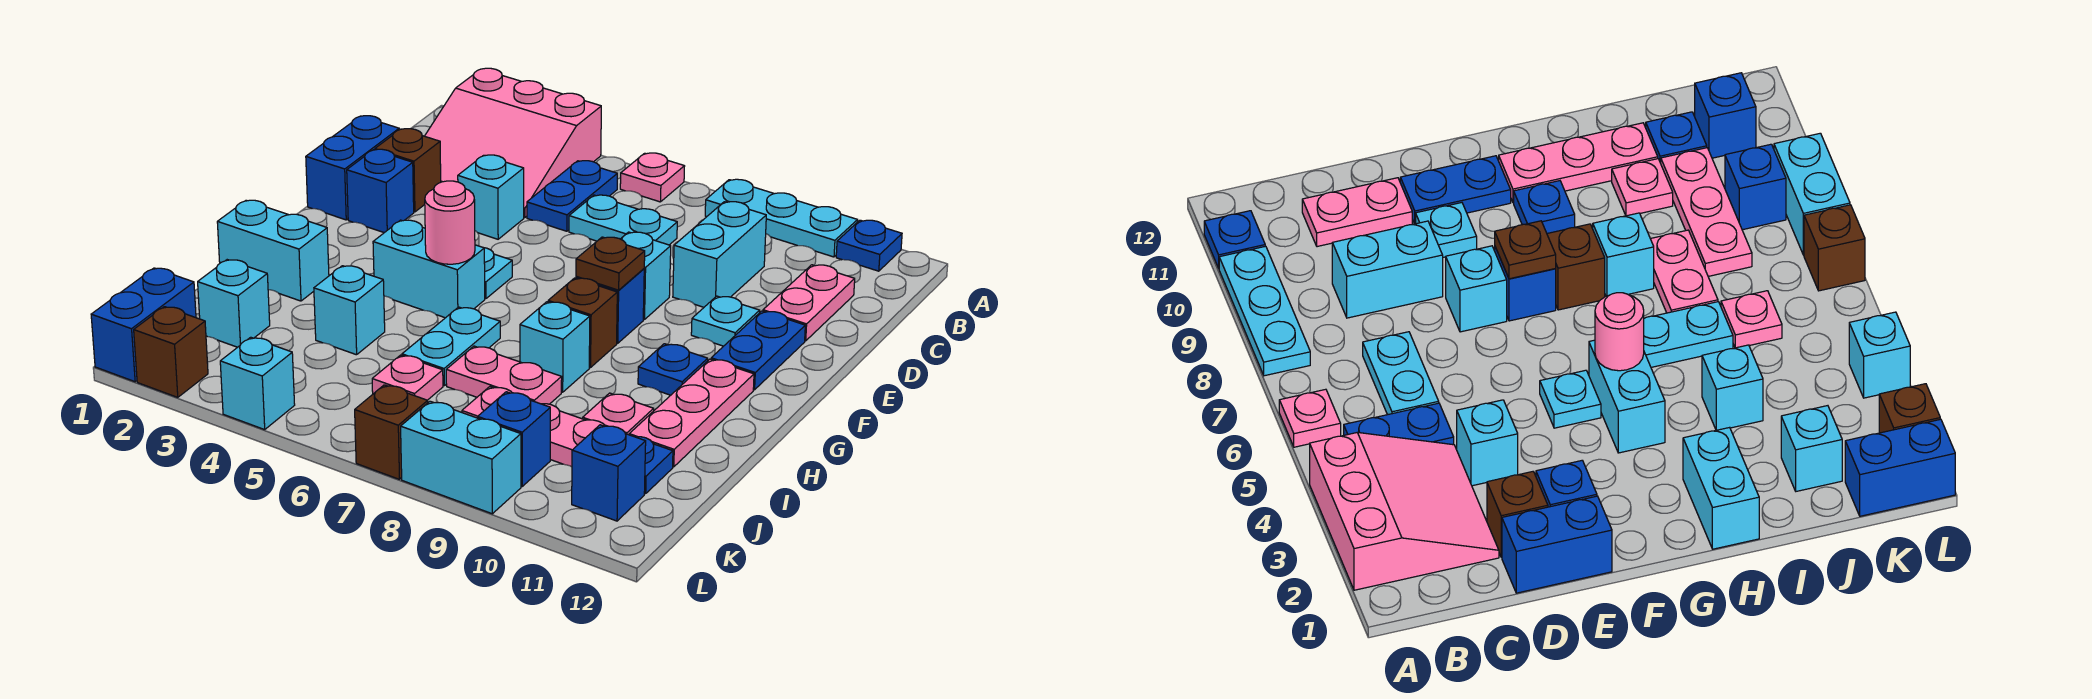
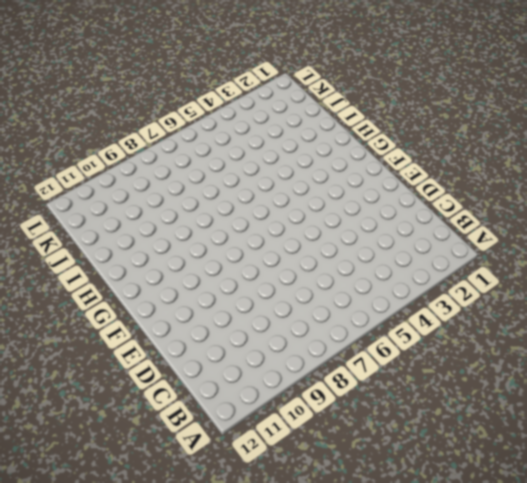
none -> pink slope A2:C4 level 1 top A
none -> pink plate A6 level 1
none -> cyan plate A8:A10 level 1
none -> blue plate A11 level 1

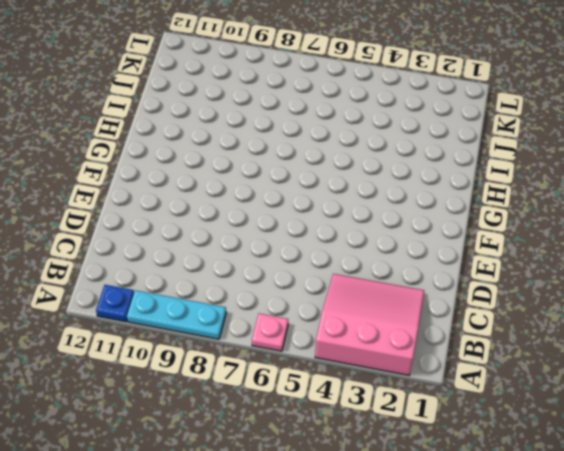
none -> blue plate B5:C5 level 1
none -> cyan plate C6:C7 level 1
none -> cyan brick C9:D9 level 1
none -> pink plate C11:D11 level 1

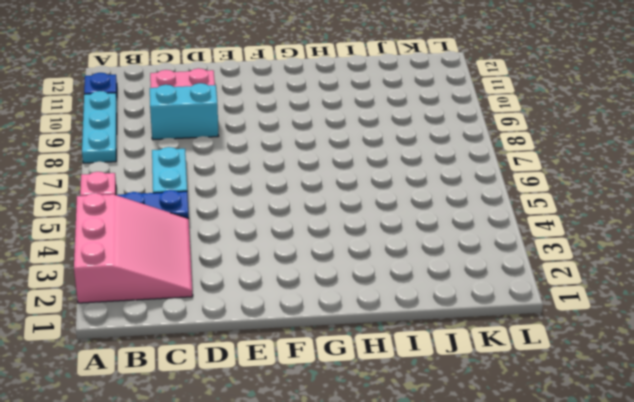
none -> blue brick D1:E1 level 1
none -> brown brick D2 level 1
none -> cyan brick D4 level 1
none -> blue brick E2 level 1

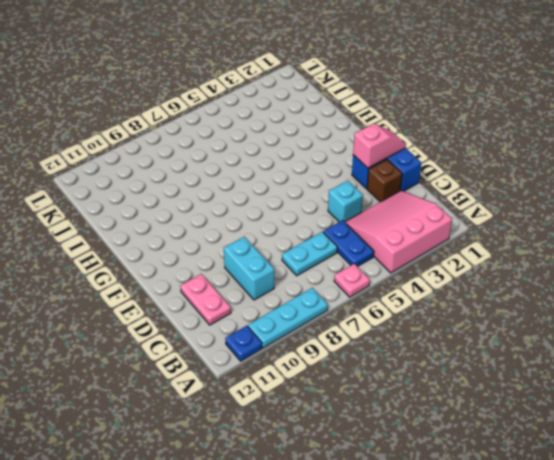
pink slope E1:E2 level 2 top 2 -> none
none -> cyan brick E8 level 1
none -> cyan plate E10 level 1
none -> blue plate E11:F11 level 1
none -> cyan plate F5 level 1

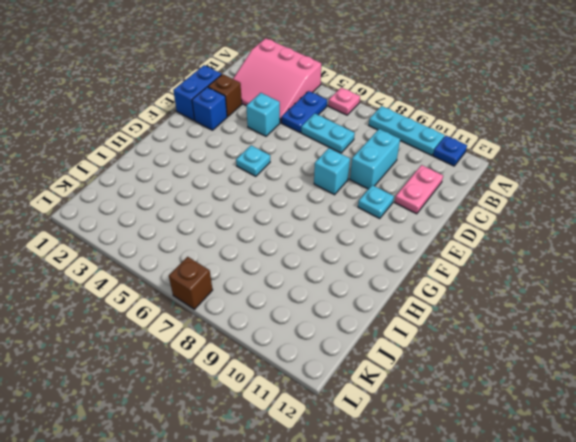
none -> blue plate E11:F11 level 1
none -> blue brick F8 level 1
none -> cyan brick G4:G5 level 1
none -> brown brick G8 level 1

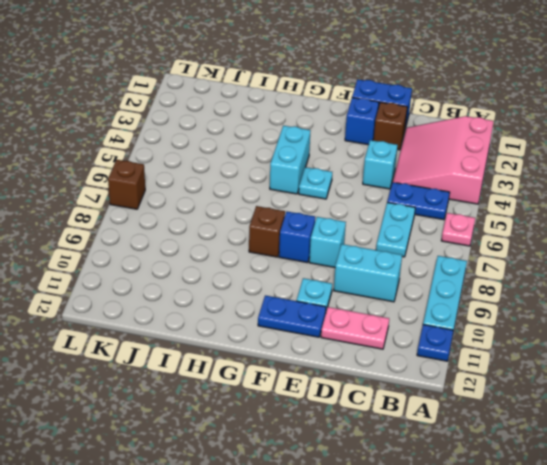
none -> blue plate G10 level 1
none -> pink plate G11:I11 level 1
none -> cyan brick H1:H2 level 1
none -> cyan plate H6:I6 level 1

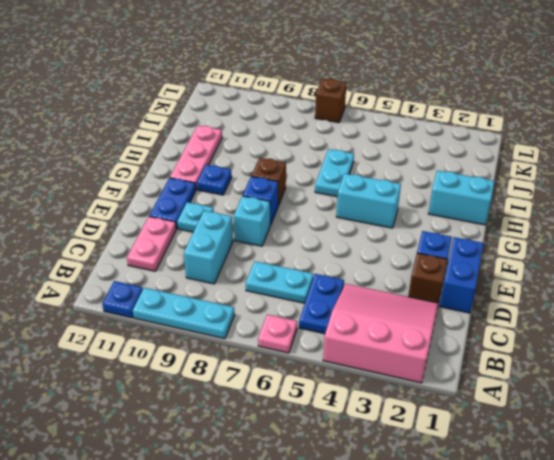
none -> cyan brick D4 level 1
none -> cyan plate F5 level 1
none -> cyan brick H8 level 1
none -> cyan brick I4 level 1

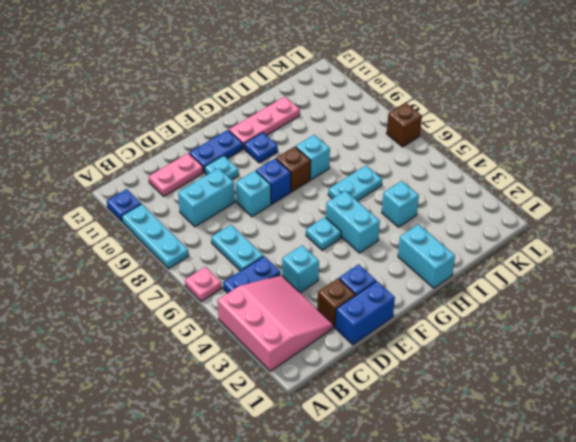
none -> pink plate I7:I8 level 1
none -> pink plate I10 level 1
none -> cyan brick J2 level 1
none -> pink plate J6 level 1

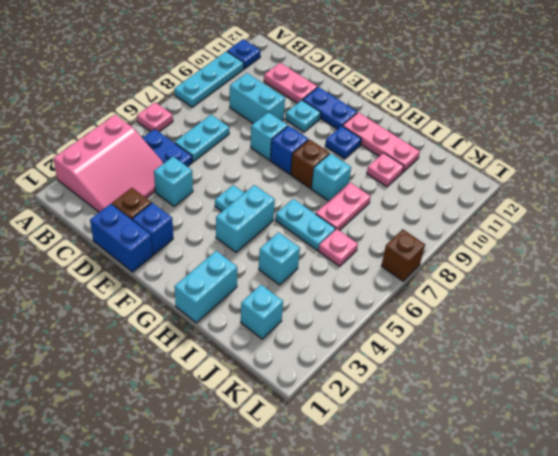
none -> pink plate J8:J10 level 1
none -> blue plate J11 level 1
none -> blue brick K1:L1 level 1
none -> blue brick K9 level 1

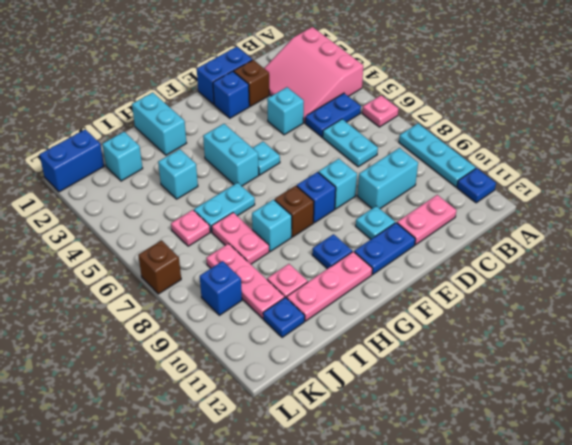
none -> blue brick K11 level 1
none -> brown brick L2 level 1
none -> cyan brick L4 level 1
none -> cyan brick L8:L9 level 1

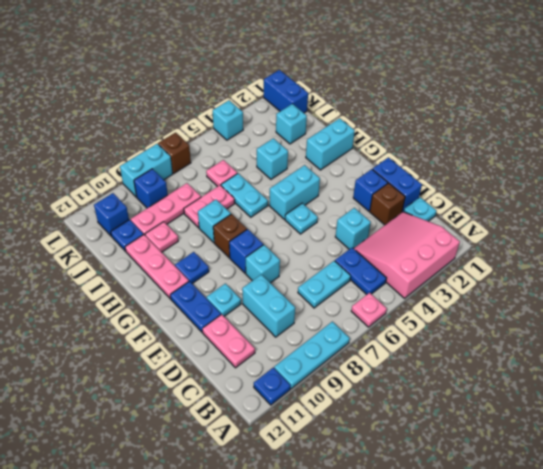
cyan plate C1 level 1 -> none
none -> brown brick L2 level 1
none -> brown plate F8 level 2
none -> pink round brick G5 level 2

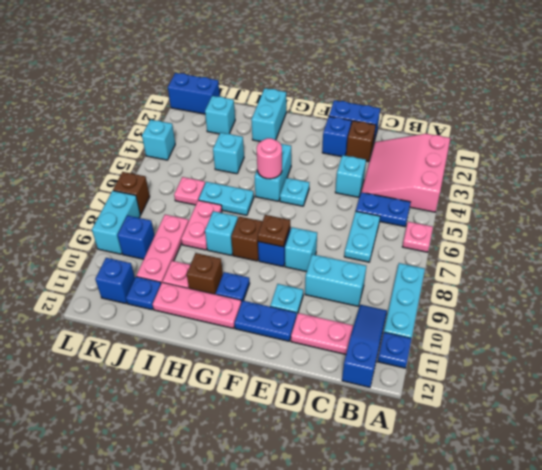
blue slope B10:B12 level 1 top 12 -> none
brown brick H10 level 1 -> brown brick L2 level 1

